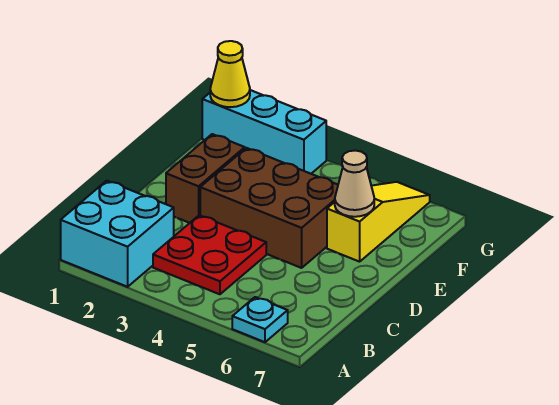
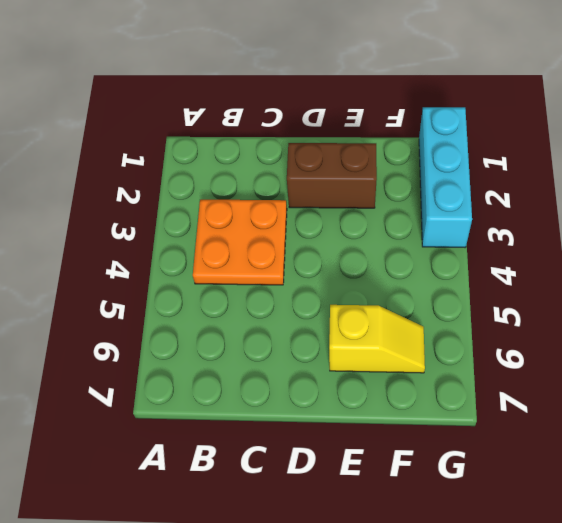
orange plate B3:C4 level 1 -> red plate B3:C4 level 1
yellow slope E6:F6 level 1 top E -> yellow slope E6:G6 level 1 top E
none -> cyan brick A1:B2 level 1
none -> cyan plate A6 level 1

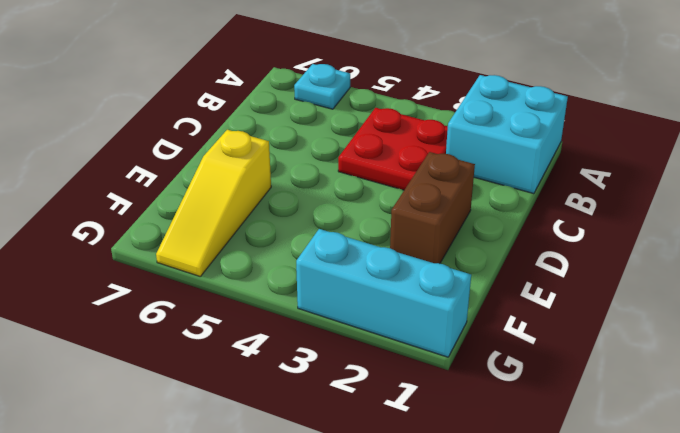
none -> brown brick D3:E5 level 1
none -> tan cone E6 level 2

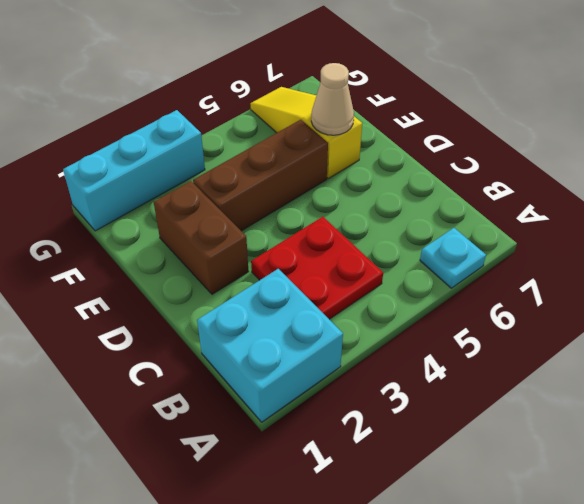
brown brick E3:E5 level 1 -> brown brick D3:E5 level 1
none -> yellow cone G1 level 2

